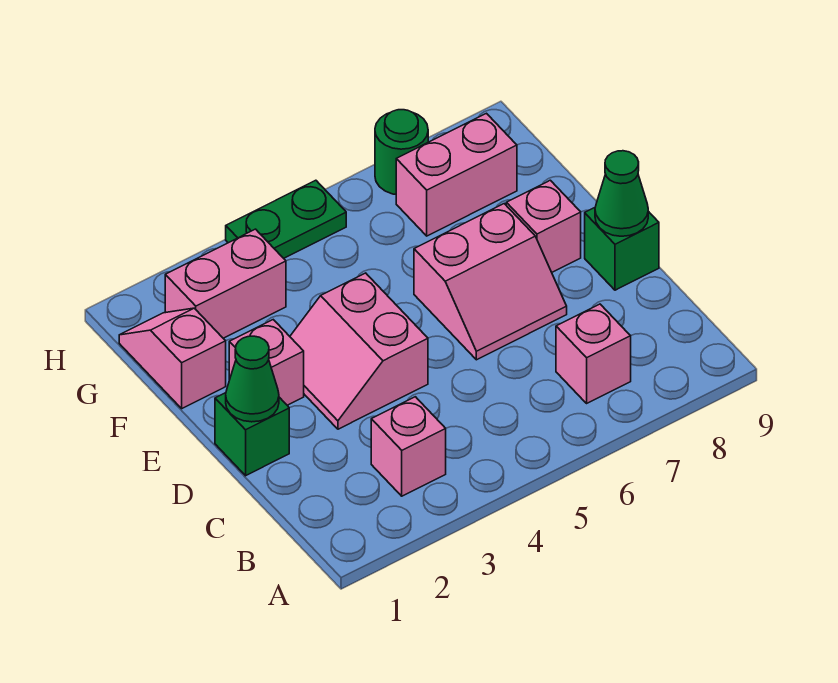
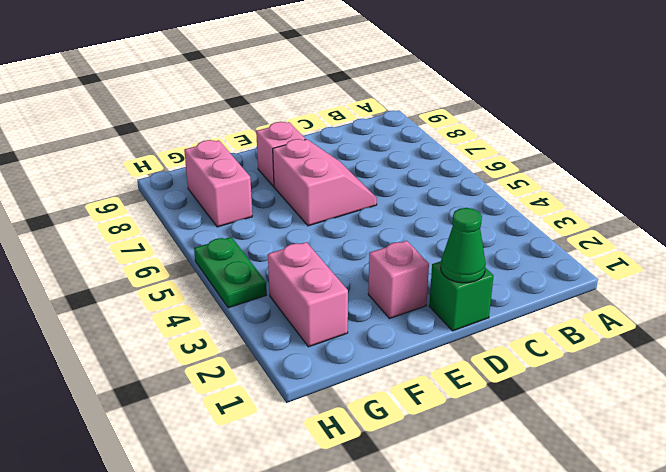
none -> pink brick B3 level 1
none -> pink brick B7 level 1
none -> pink slope D3:E4 level 1 top 4

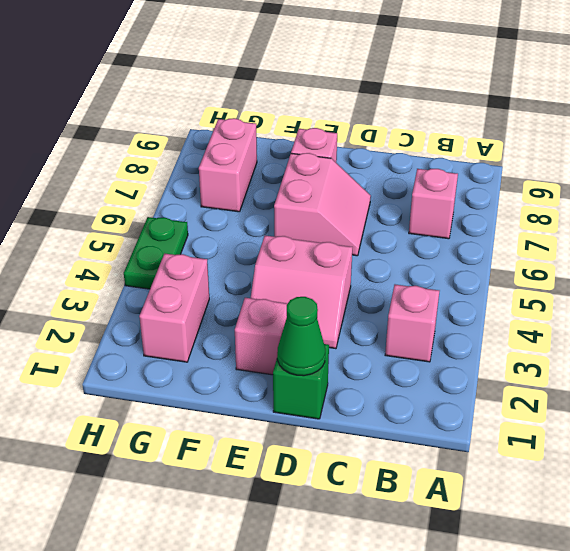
none -> green brick D9 level 1
none -> pink slope F1:G1 level 1 top F
none -> green round brick H7 level 1

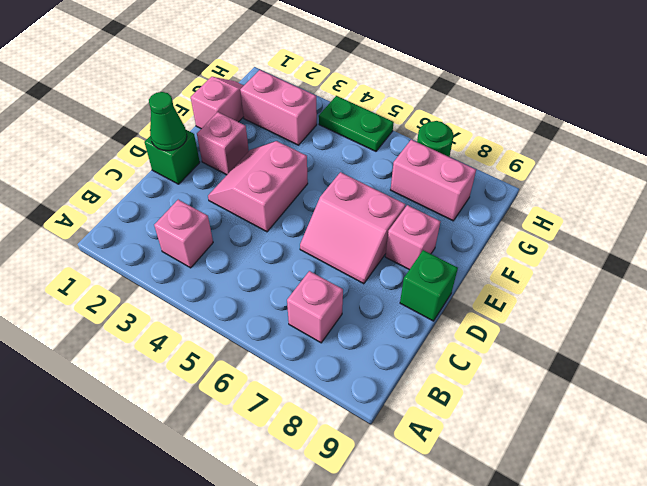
none -> green cone D9 level 2

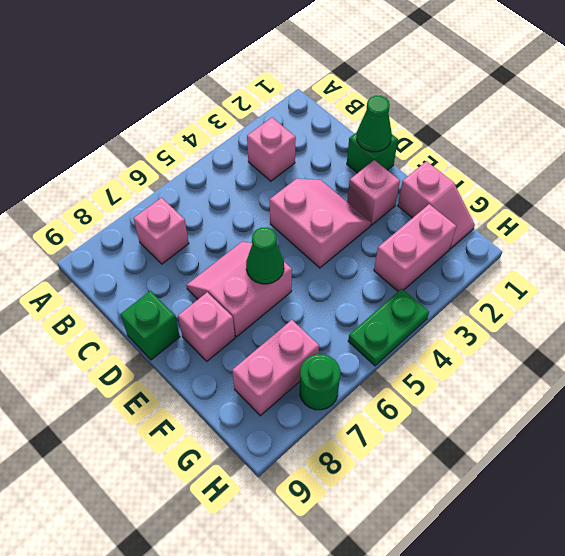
green cone E6 level 2 -> green cone D9 level 2

